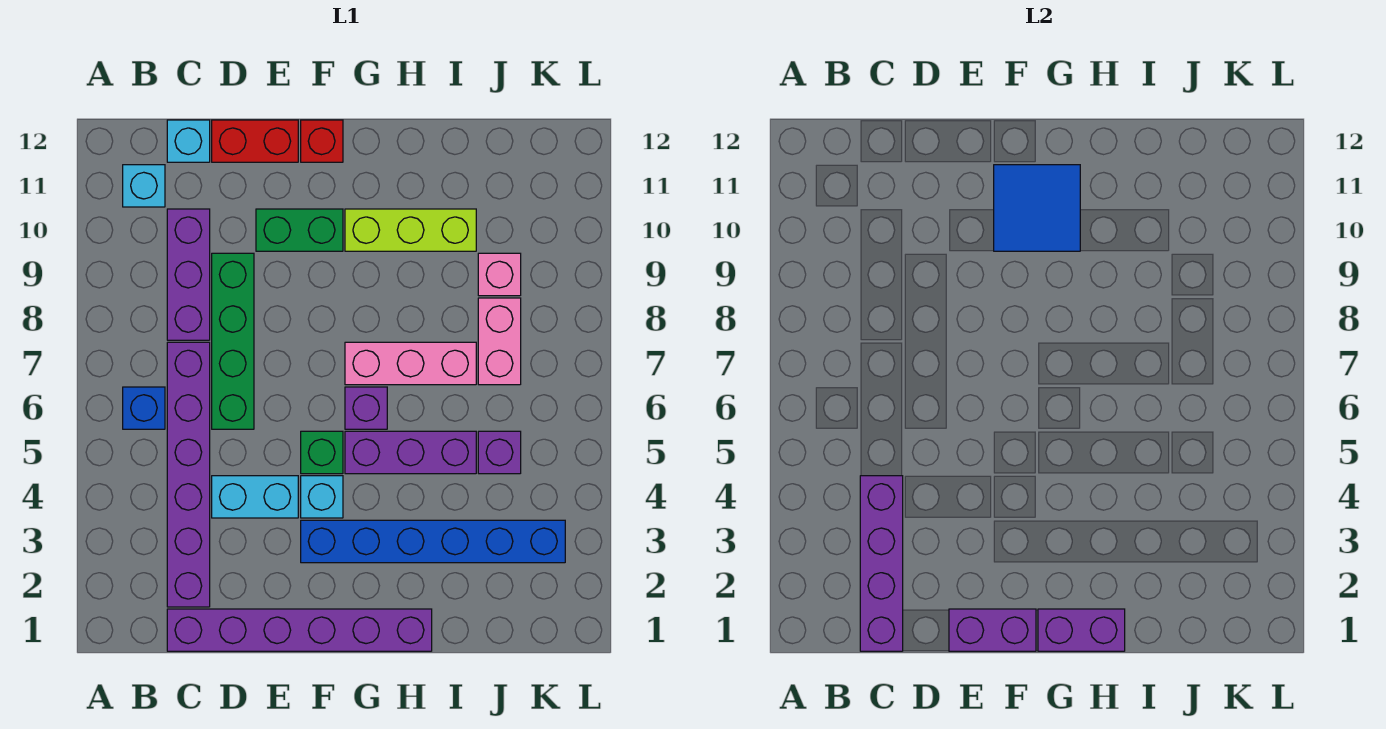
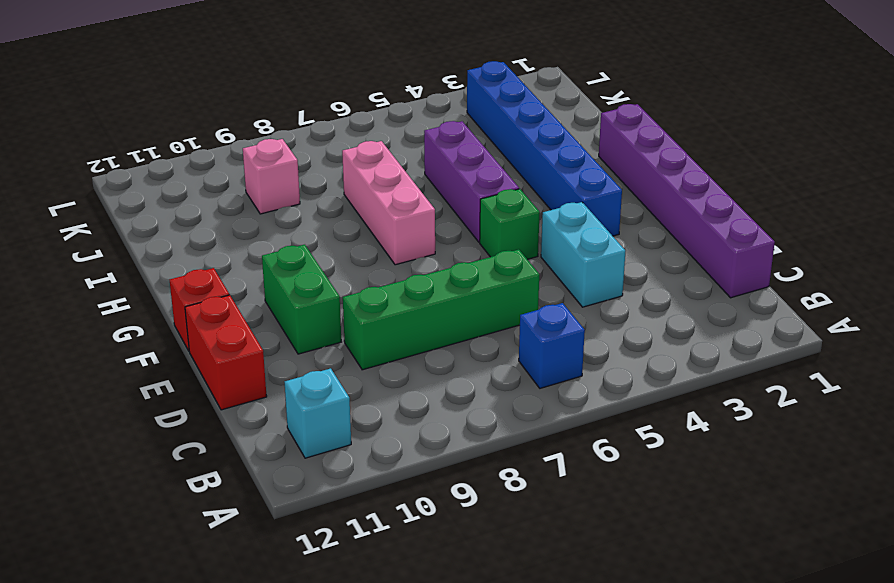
none -> purple brick C2:C7 level 1
none -> purple brick C8:C10 level 1
none -> cyan brick C12 level 1

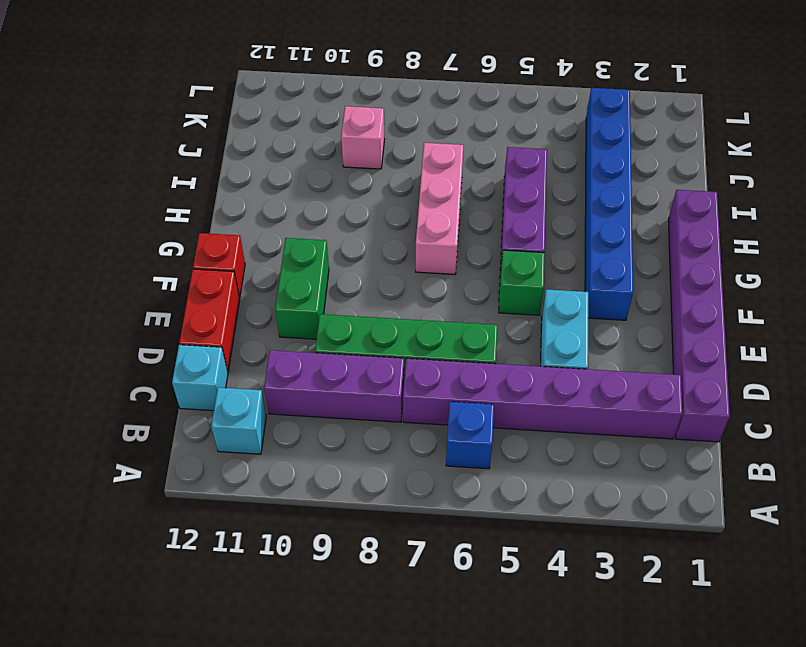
none -> cyan brick F4 level 1
none -> purple brick G6 level 1
none -> lime brick G10:I10 level 1

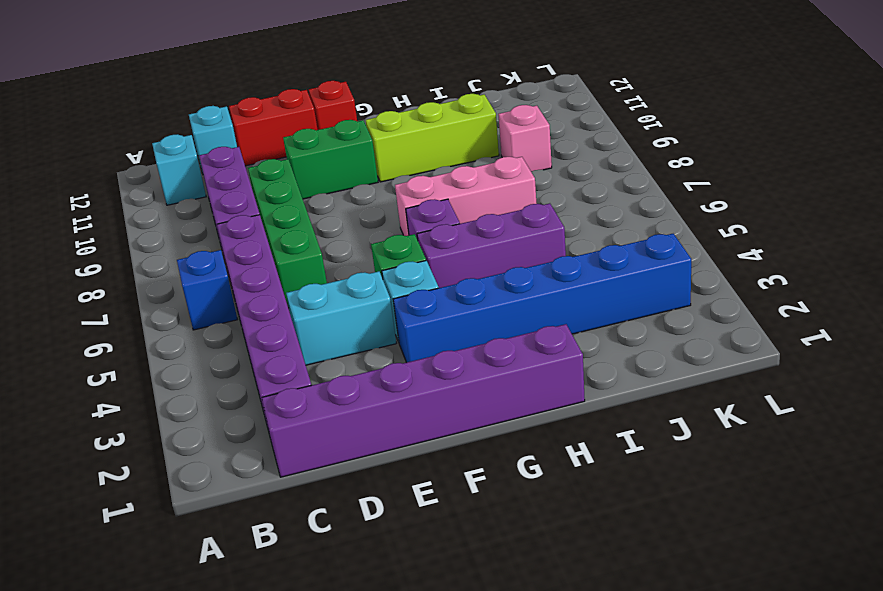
none -> purple brick J5 level 1
none -> pink brick J7:J8 level 1
none -> purple brick C1:C4 level 2

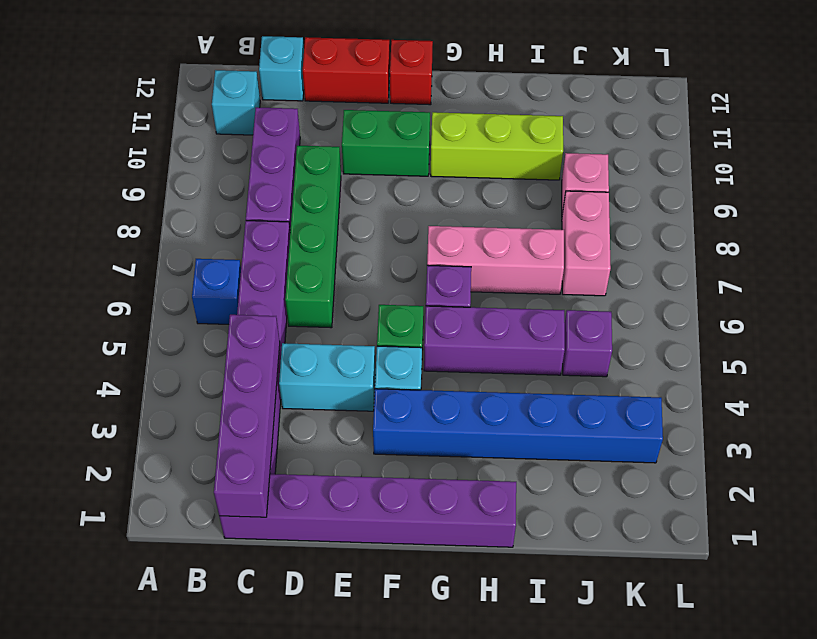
none -> purple brick E1:F1 level 2
none -> blue tile F10:G11 level 2
none -> purple brick G1:H1 level 2

